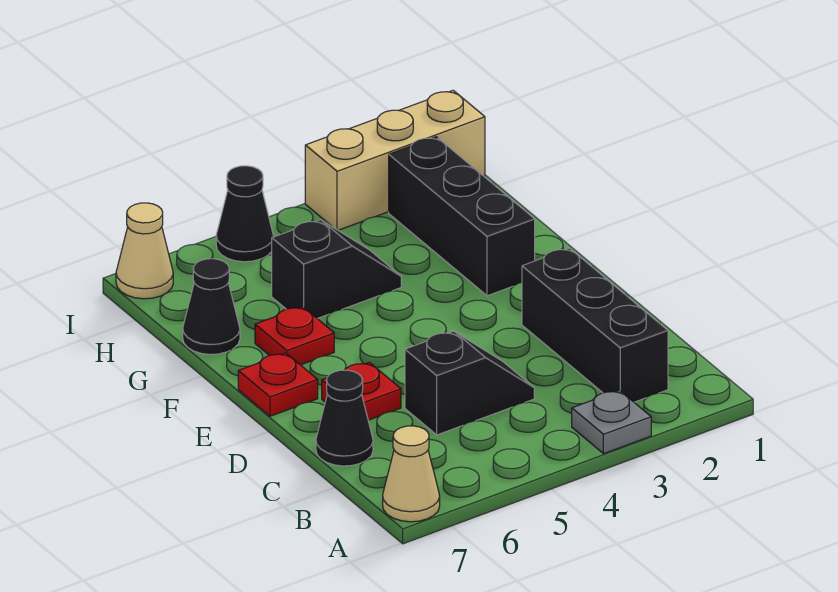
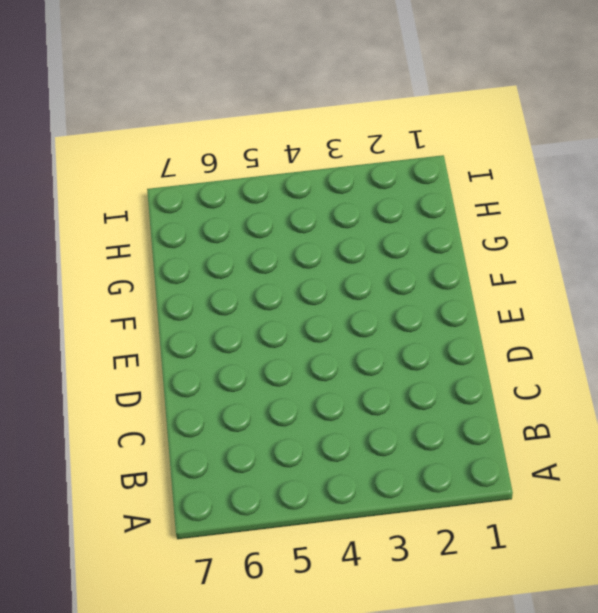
none -> grey plate A3 level 1
none -> tan cone A7 level 1
none -> black brick B2:D2 level 1

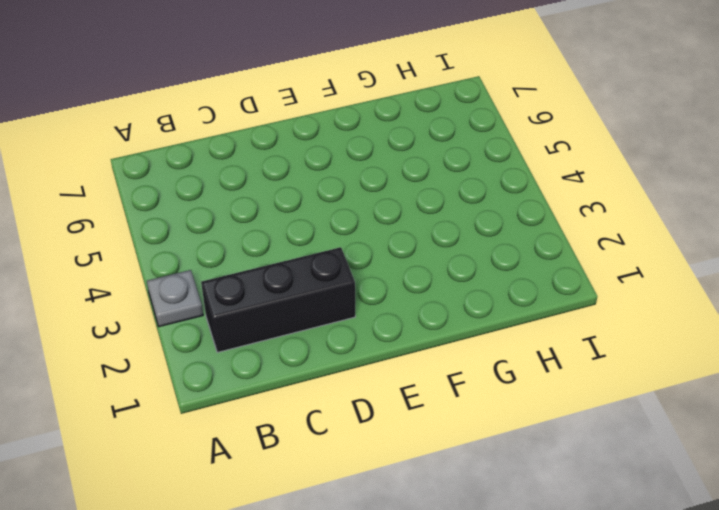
none -> tan cone A7 level 1
none -> black slope C4:C5 level 1 top 5
none -> black cone C7 level 1

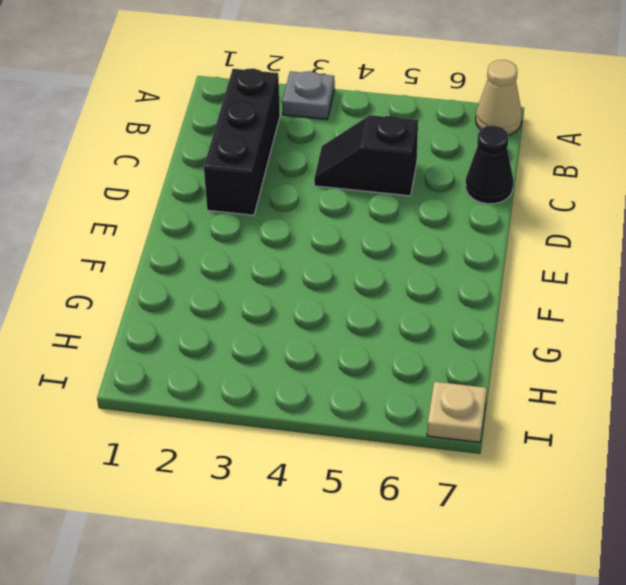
tan plate I7 level 1 -> tan cone I7 level 1
none -> red plate D6 level 1
none -> red plate E7 level 1
none -> black brick F2:H2 level 1

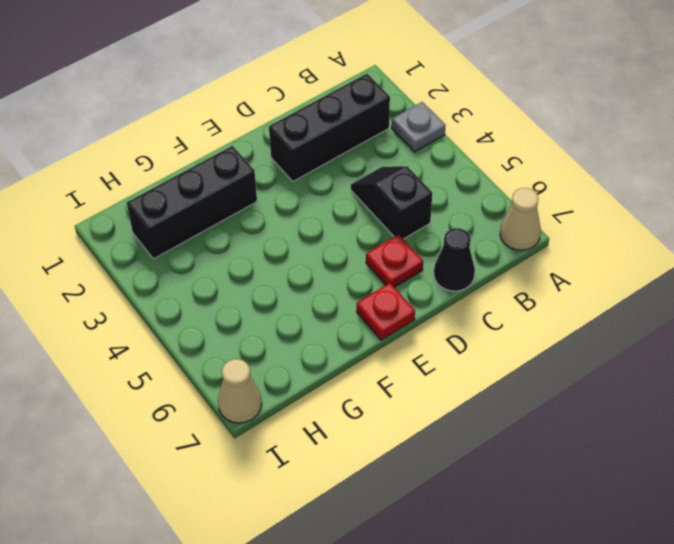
none -> red plate F6 level 1
none -> black slope G4:G5 level 1 top 5
none -> black cone G7 level 1

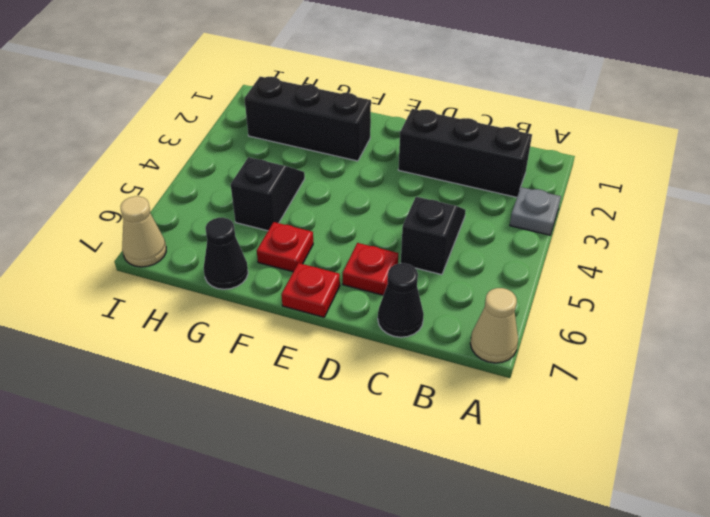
none -> tan brick I1:I3 level 1
none -> black cone I5 level 1

